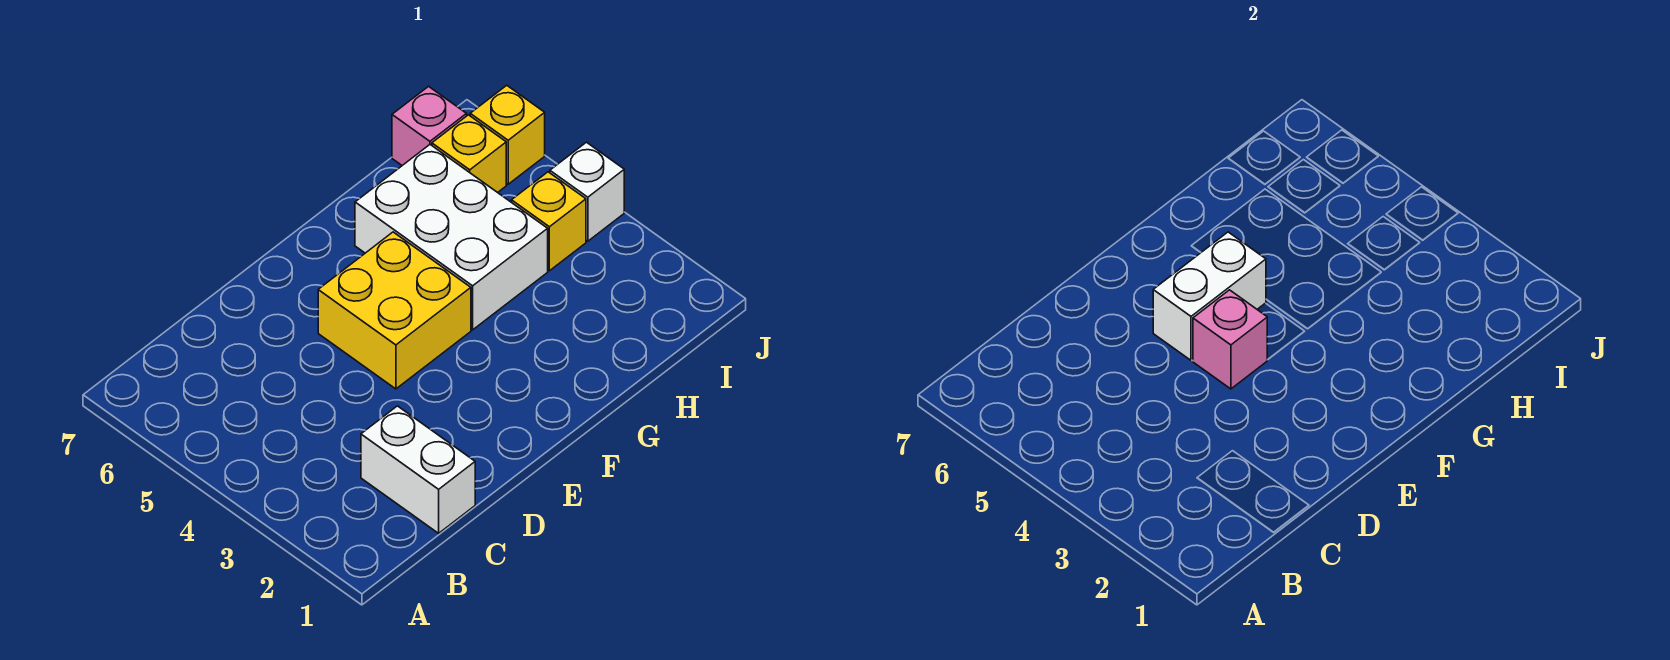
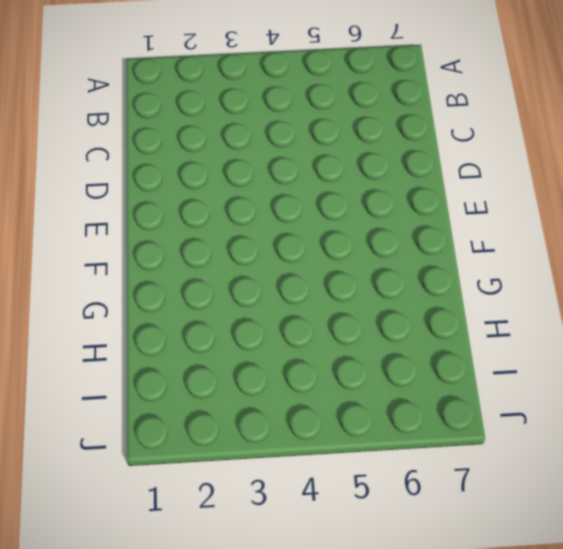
none -> white brick C1:C2 level 1
none -> yellow brick E4:F5 level 1

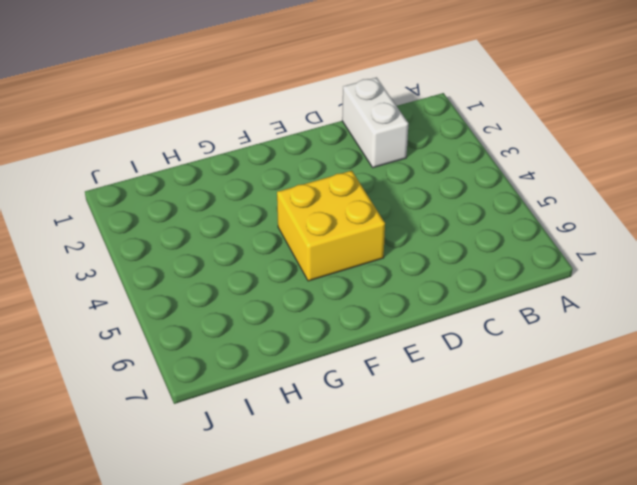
none -> white brick G4:H6 level 1
none -> yellow brick I4 level 1

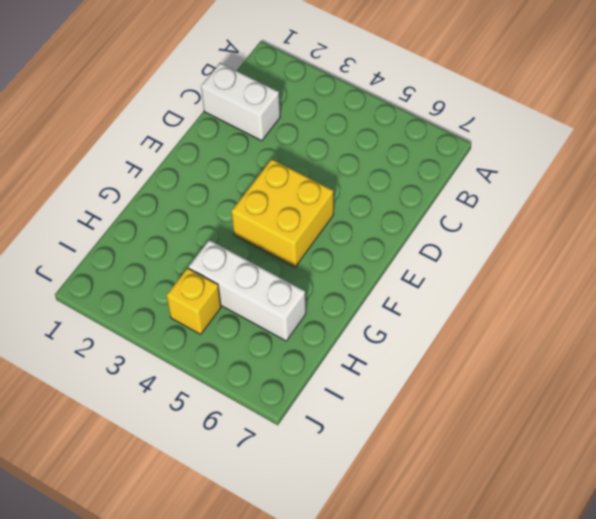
white brick H4:H6 level 1 -> white brick G4:H6 level 1
none -> yellow brick I6 level 1
none -> pink brick I7 level 1

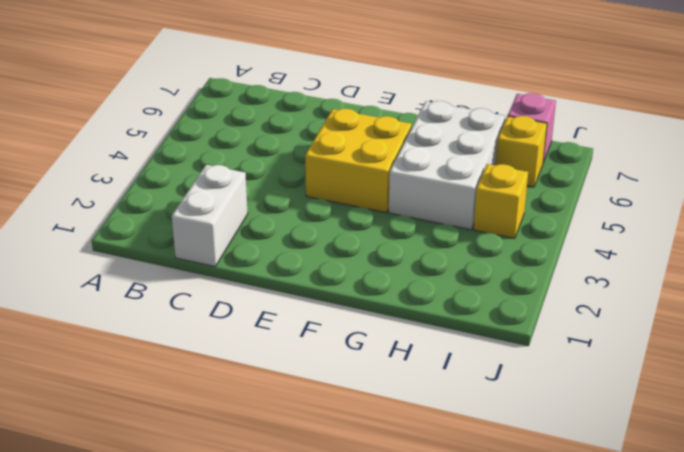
none -> white brick J4 level 1
none -> yellow brick J6 level 1

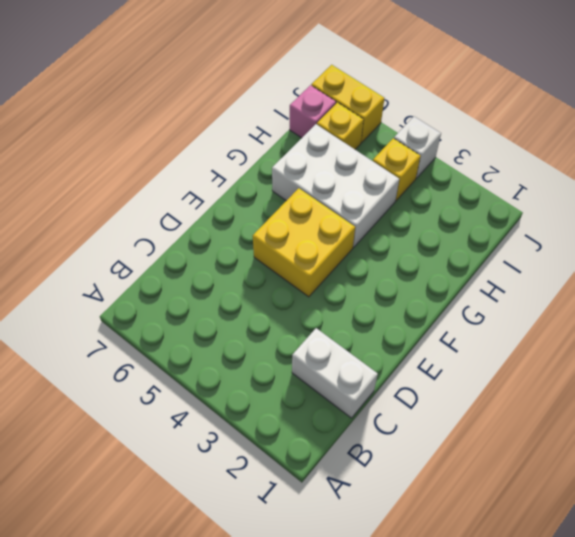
yellow brick J6:J7 level 1 -> yellow brick J6 level 1
none -> pink brick E4 level 2
none -> white brick E5:F5 level 2

